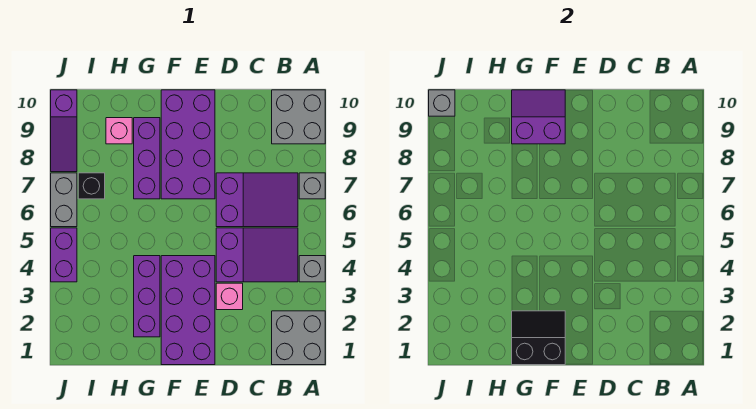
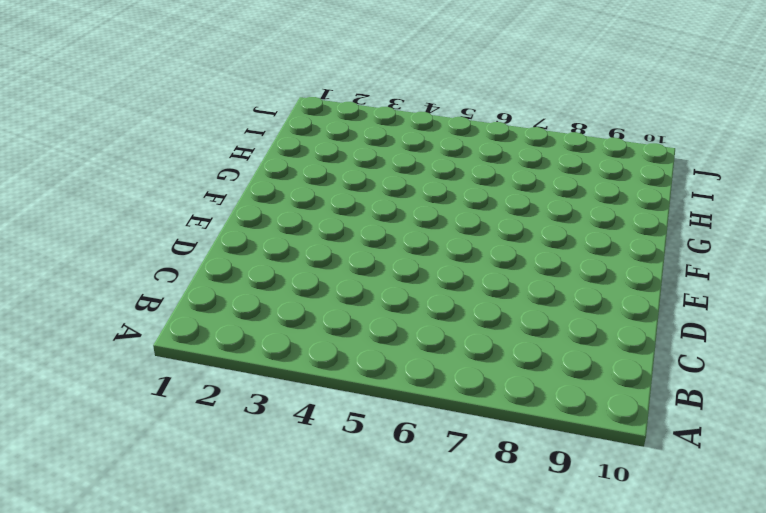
none -> grey brick A1:B2 level 1
none -> grey brick A4 level 1
none -> grey brick A7 level 1

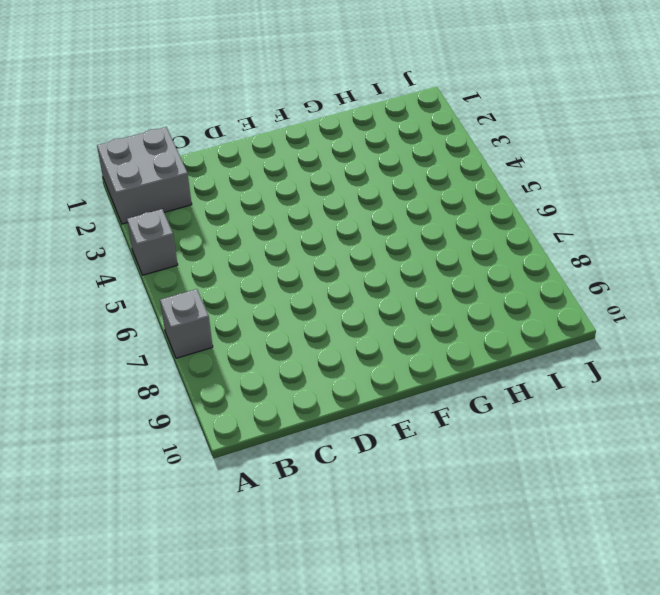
none -> grey brick A9:B10 level 1
none -> purple slope B4:D5 level 1 top D
none -> purple slope B6:D7 level 1 top D

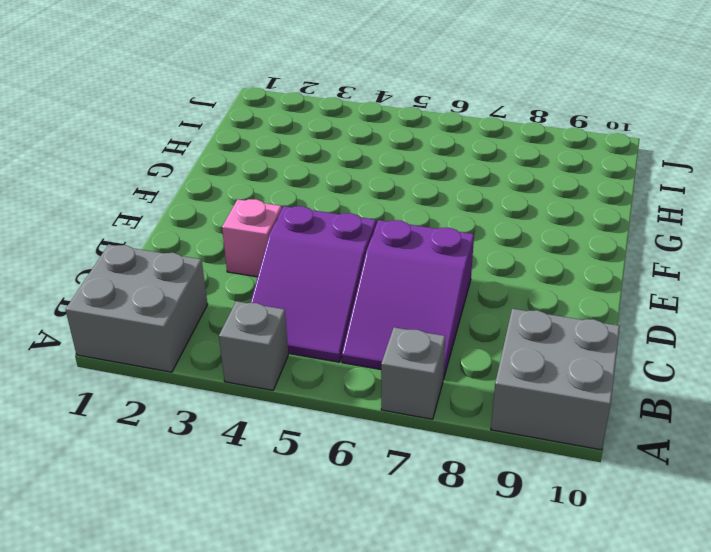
none -> purple brick E1:F4 level 1
none -> purple brick E7:F10 level 1
none -> purple brick G2:G4 level 1

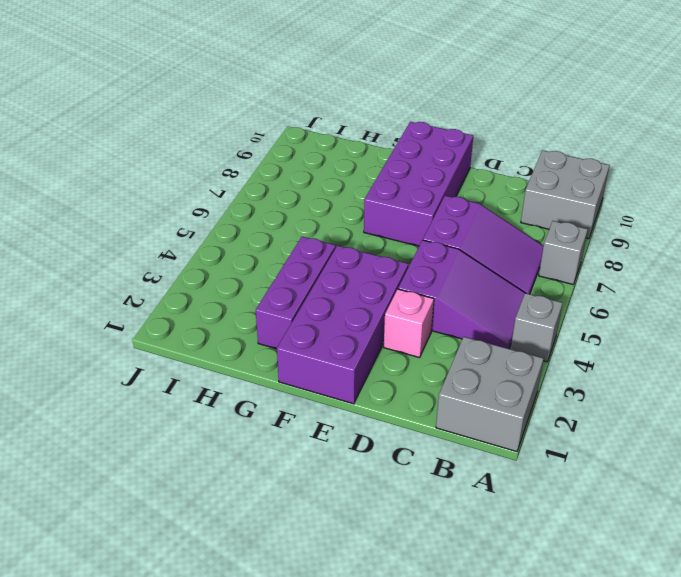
none -> purple brick G7:G9 level 1
none -> pink brick H9 level 1
none -> black brick I7 level 1

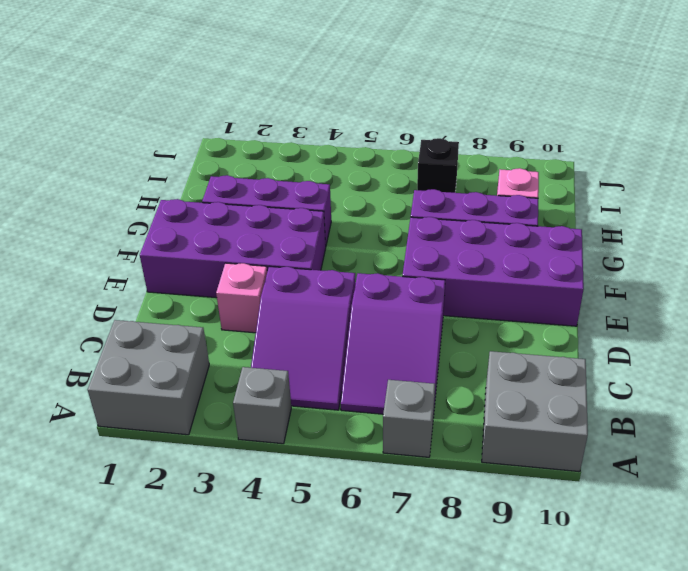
none -> purple brick J4:J5 level 1
none -> grey brick J6:J7 level 1
none -> purple slope J8:J10 level 1 top 10

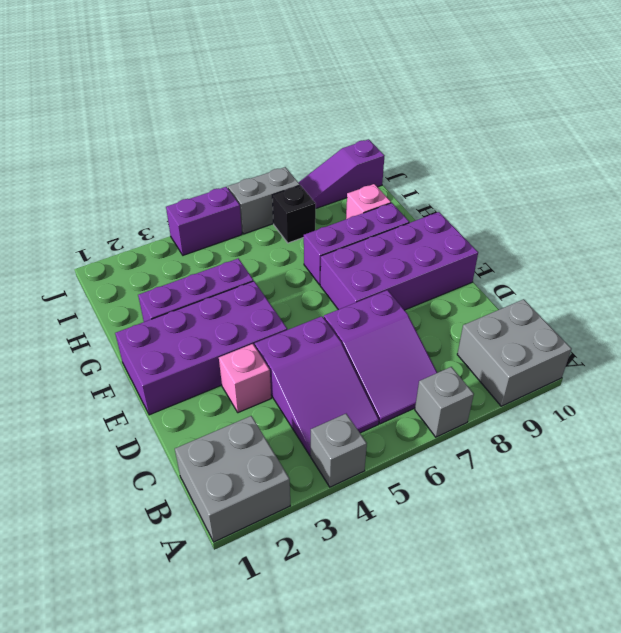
none -> black slope F1:G2 level 2 top 1
none -> purple slope F9:G10 level 2 top 9
none -> grey brick J10 level 2

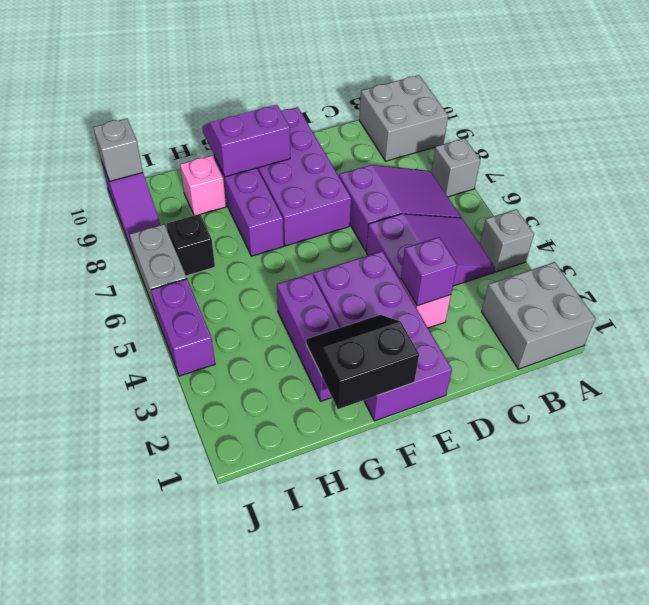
purple brick D3 level 2 -> none

